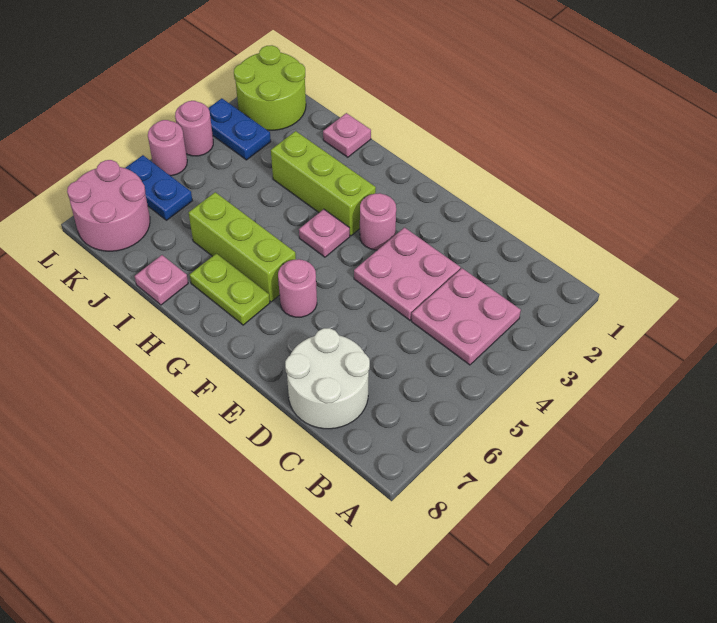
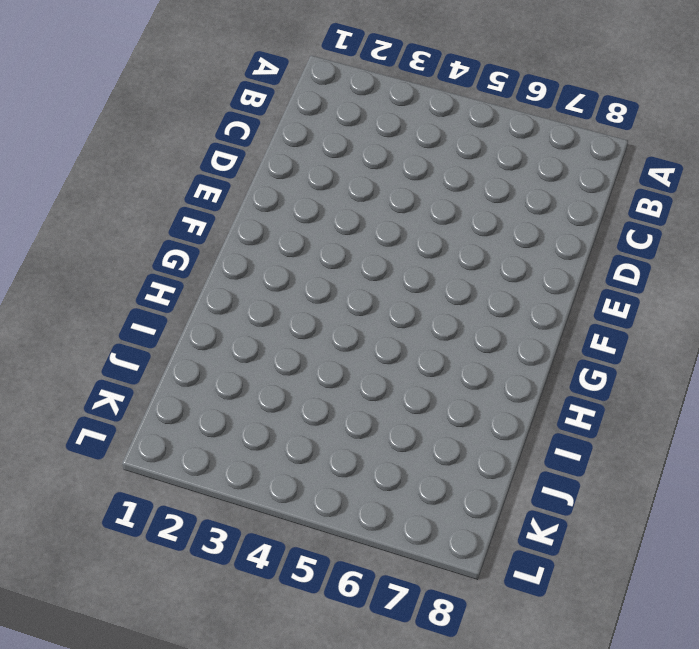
none -> pink plate B3:C4 level 1
none -> white round brick C7:D8 level 1
none -> pink plate D3:E4 level 1

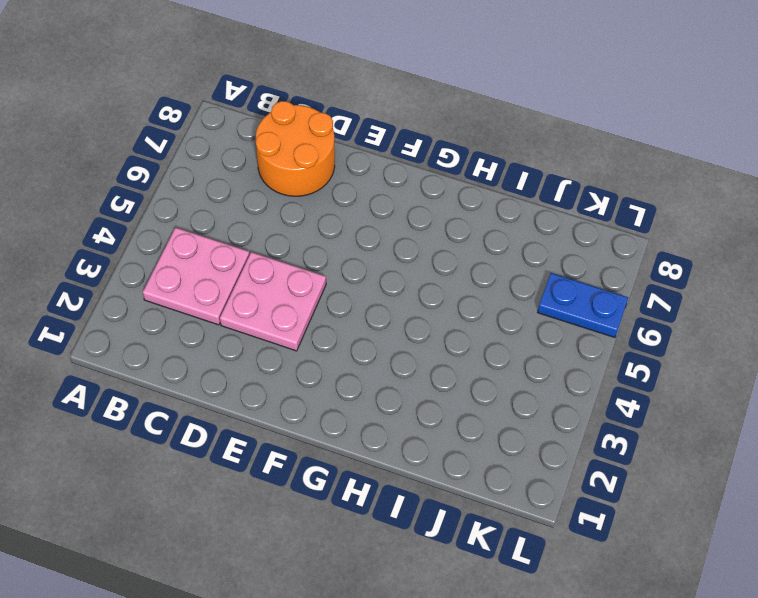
orange round brick C7:D8 level 1 -> white round brick C7:D8 level 1
none -> pink round brick F3 level 1
none -> pink round brick F6 level 1
none -> lime brick G3:I3 level 1

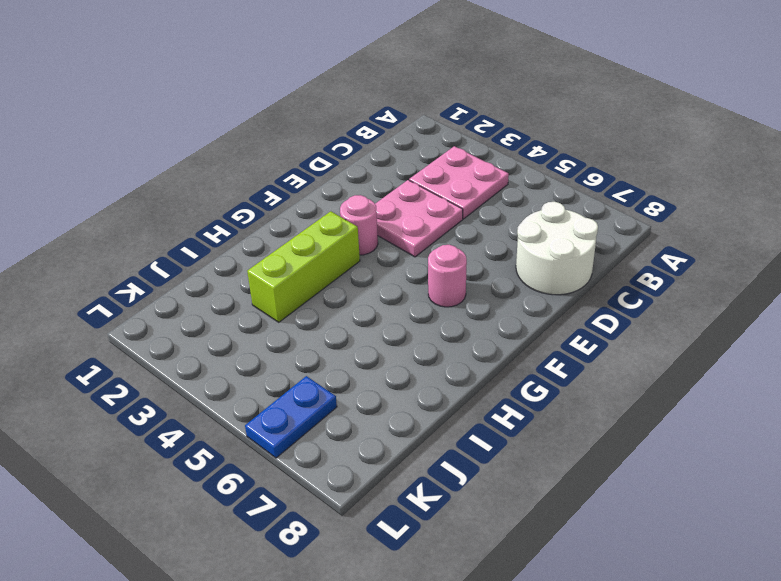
none -> pink plate G4 level 1
none -> lime brick G6:I6 level 1
none -> lime plate G7:H7 level 1

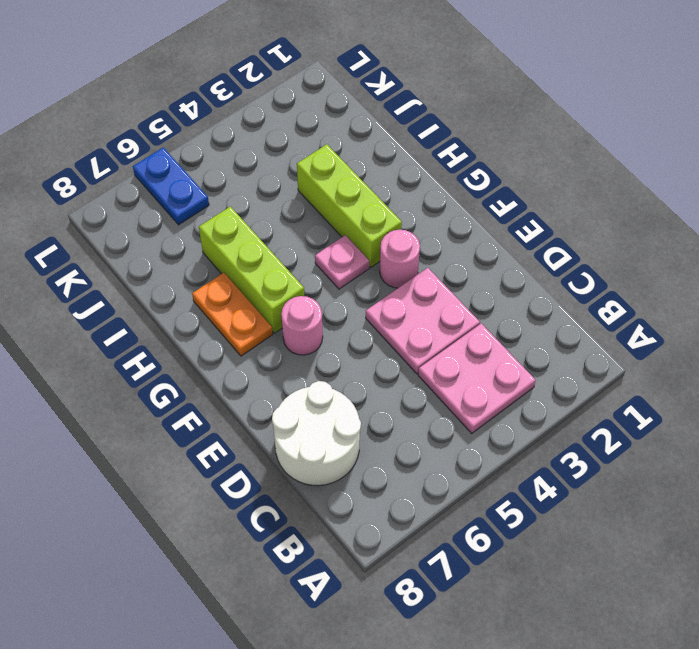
orange plate G7:H7 level 1 -> lime plate G7:H7 level 1
none -> pink plate I1 level 1
none -> pink plate I8 level 1
none -> lime round brick K1:L2 level 1

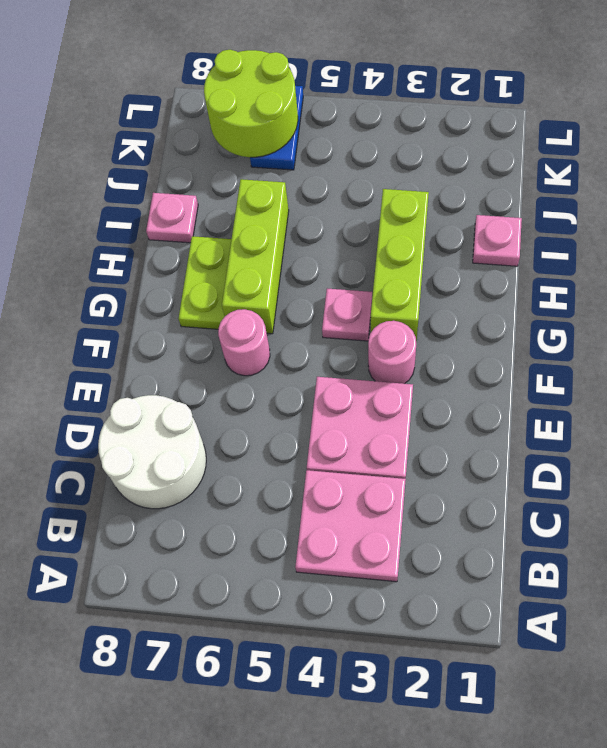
lime round brick K6:L7 level 2 -> lime round brick K1:L2 level 1
none -> blue plate K3:L3 level 1
none -> pink round brick K7:L8 level 1
none -> pink round brick L4 level 1

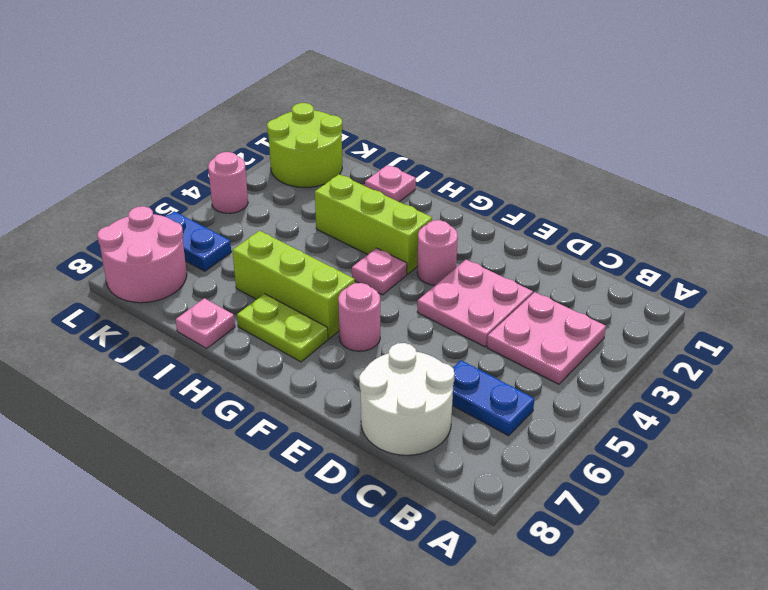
blue plate B6:C6 level 1 -> blue plate K3:L3 level 1
none -> pink round brick L5 level 1

